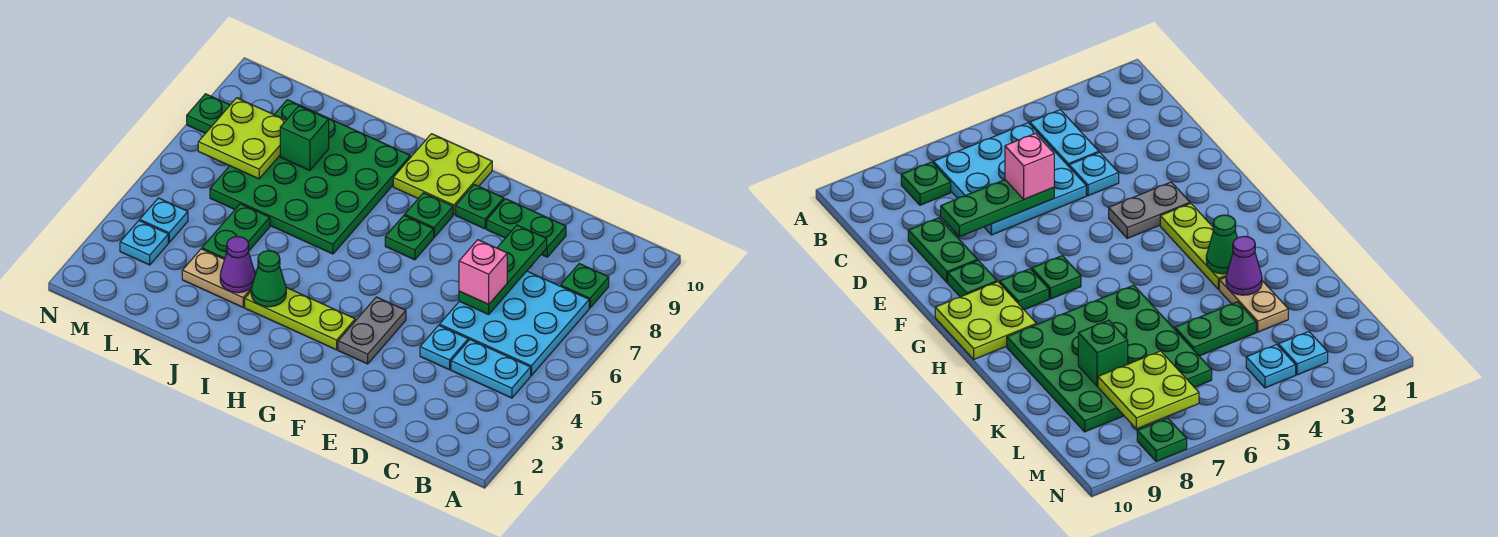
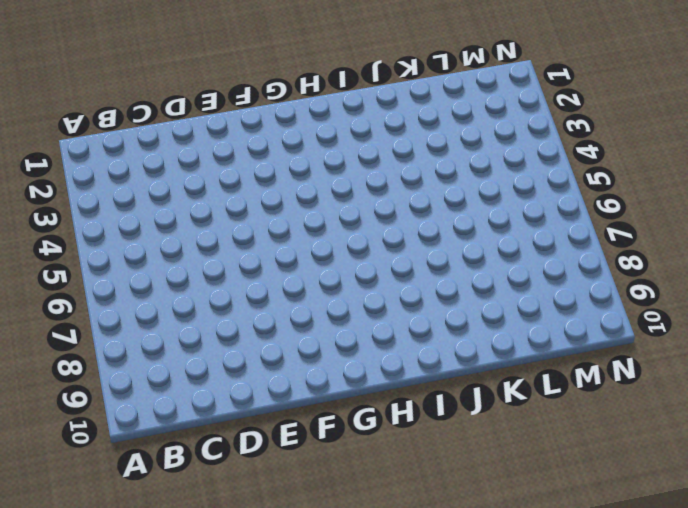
none -> cyan plate B4:C4 level 1
none -> cyan plate B5:D7 level 1
none -> green plate B8 level 1

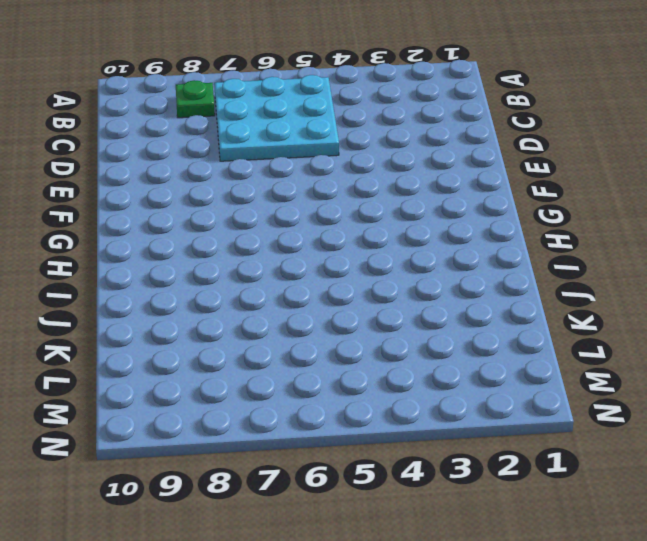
none -> cyan plate B4:C4 level 1
none -> cyan plate D4 level 1
none -> green plate D9:E9 level 1

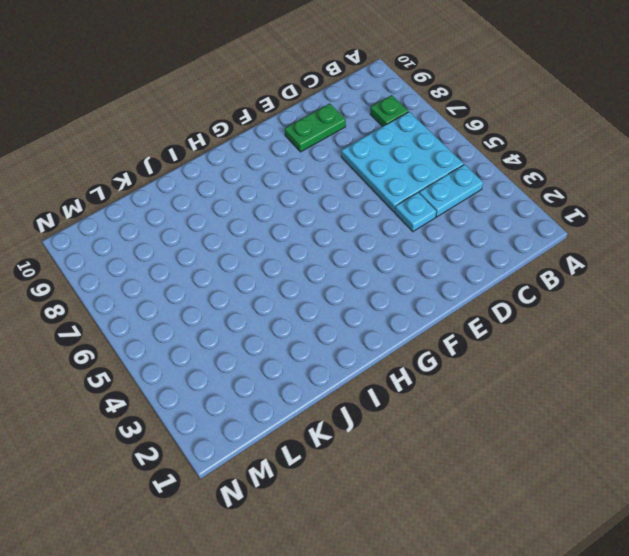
none -> grey plate F3:F4 level 1
none -> green plate F9 level 1
none -> lime plate G3:I3 level 1

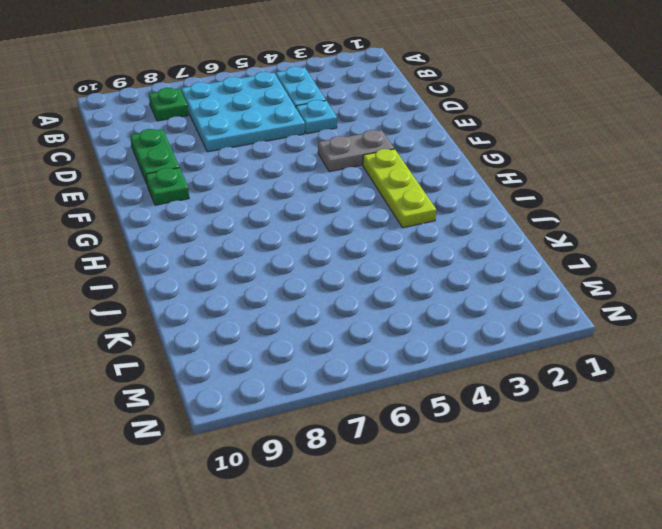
none -> green plate G7 level 1
none -> green plate G8 level 1
none -> lime plate G9:H10 level 1

